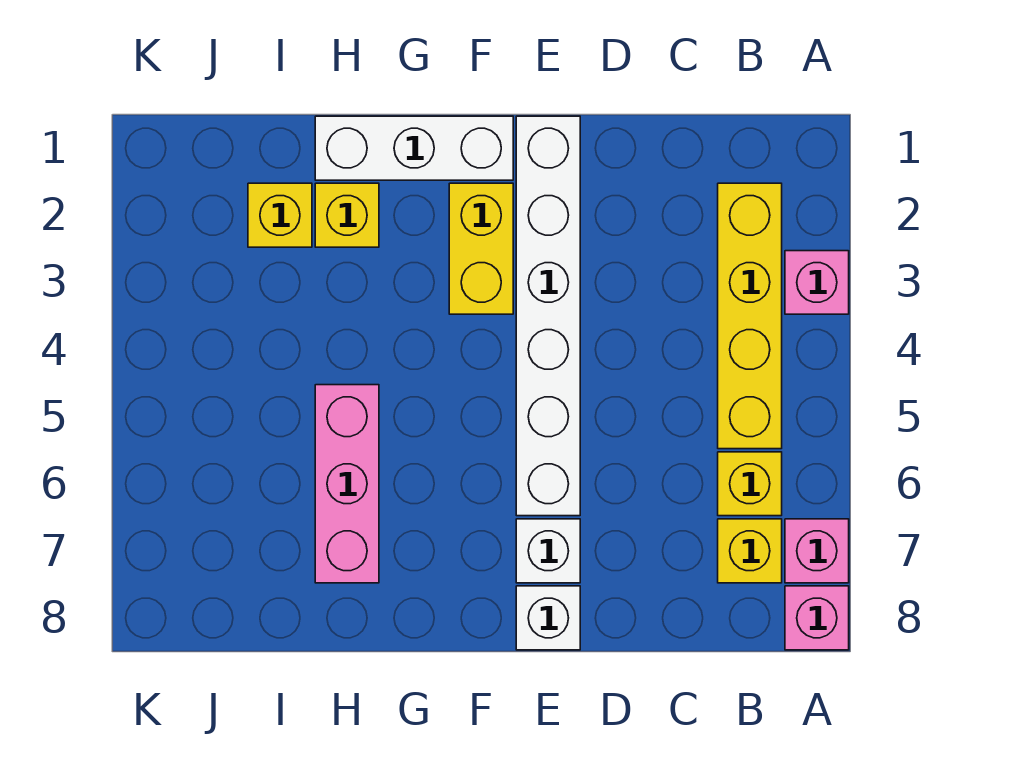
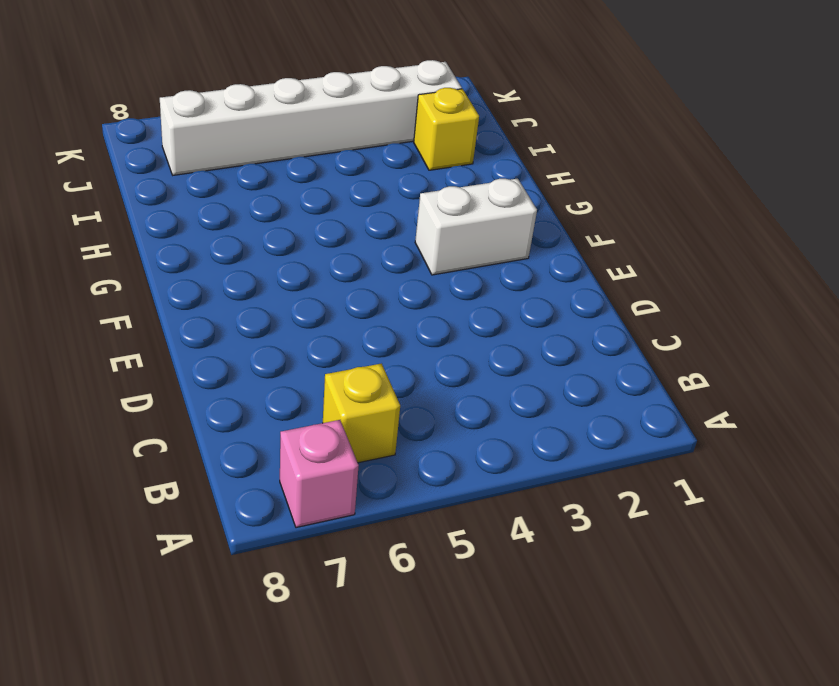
white brick F2:F3 level 1 -> yellow brick F2:F3 level 1
white brick J2:J7 level 1 -> white brick E1:E6 level 1
none -> pink brick A3 level 1
none -> pink brick A8 level 1
none -> yellow brick B2:B5 level 1

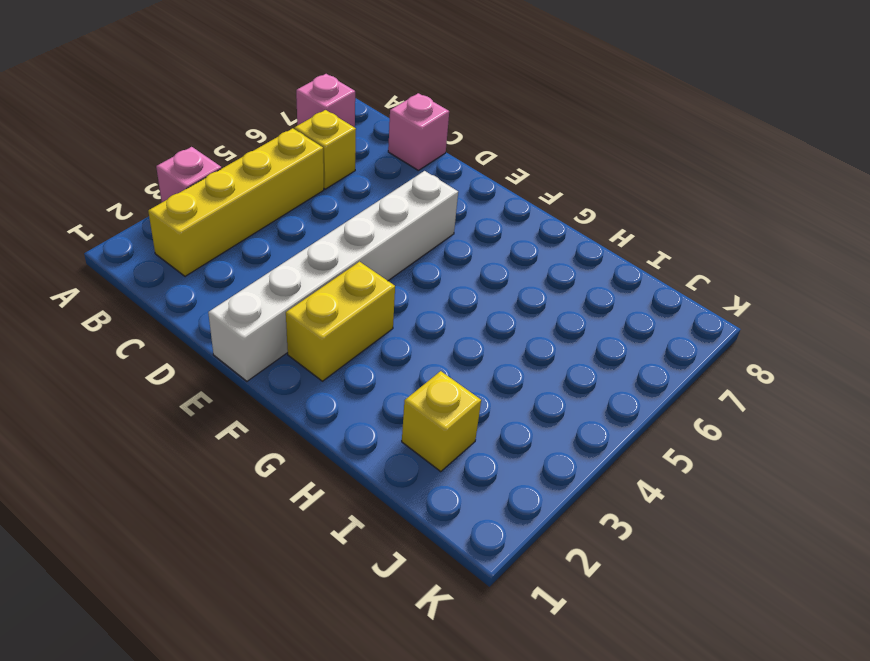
pink brick C8 level 1 -> pink brick A8 level 1
none -> yellow brick B7 level 1
none -> white brick E7 level 1
none -> white brick E8 level 1

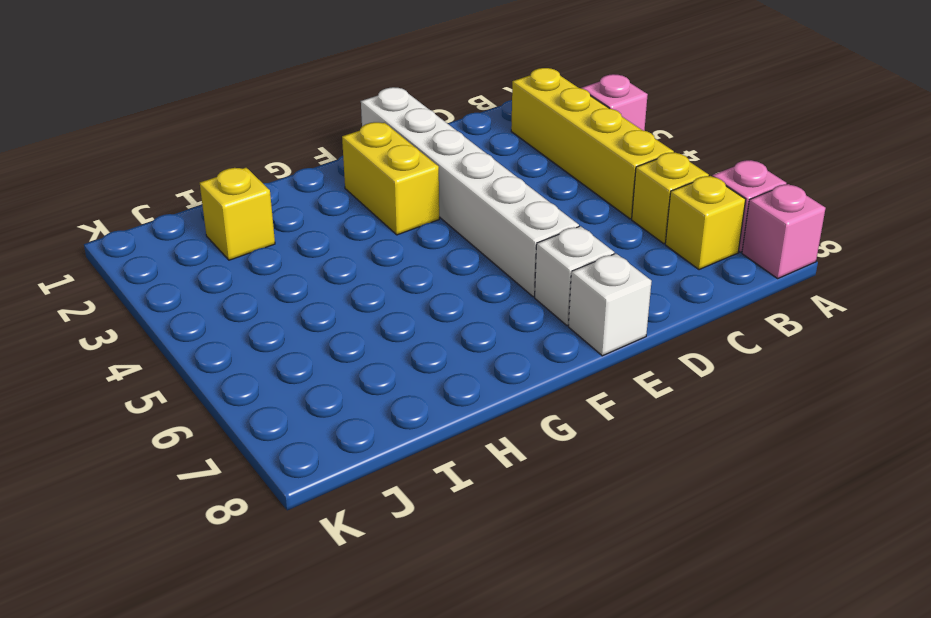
none -> white brick F1:H1 level 1
none -> yellow brick H2 level 1
none -> pink brick H5:H7 level 1

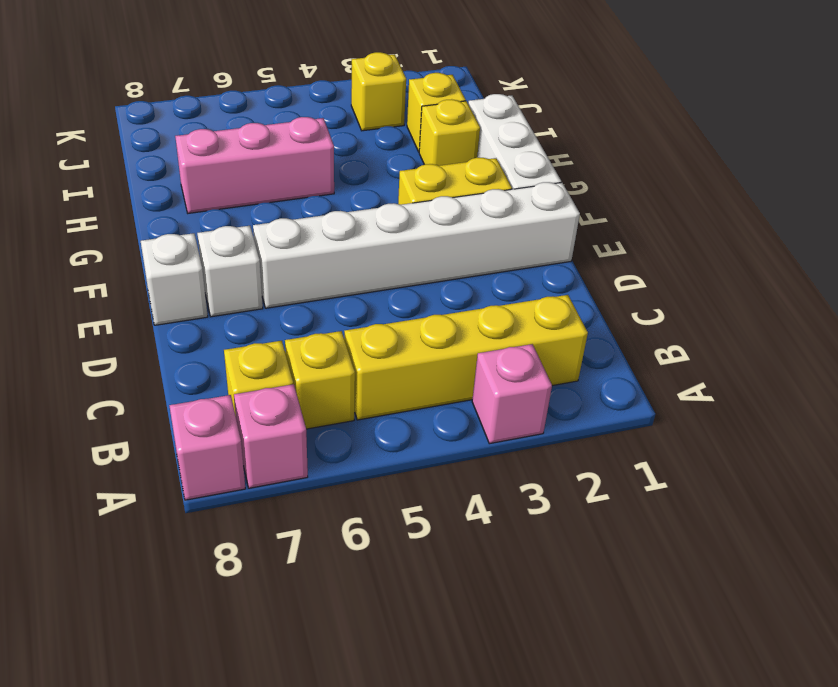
yellow brick J3 level 1 -> none

